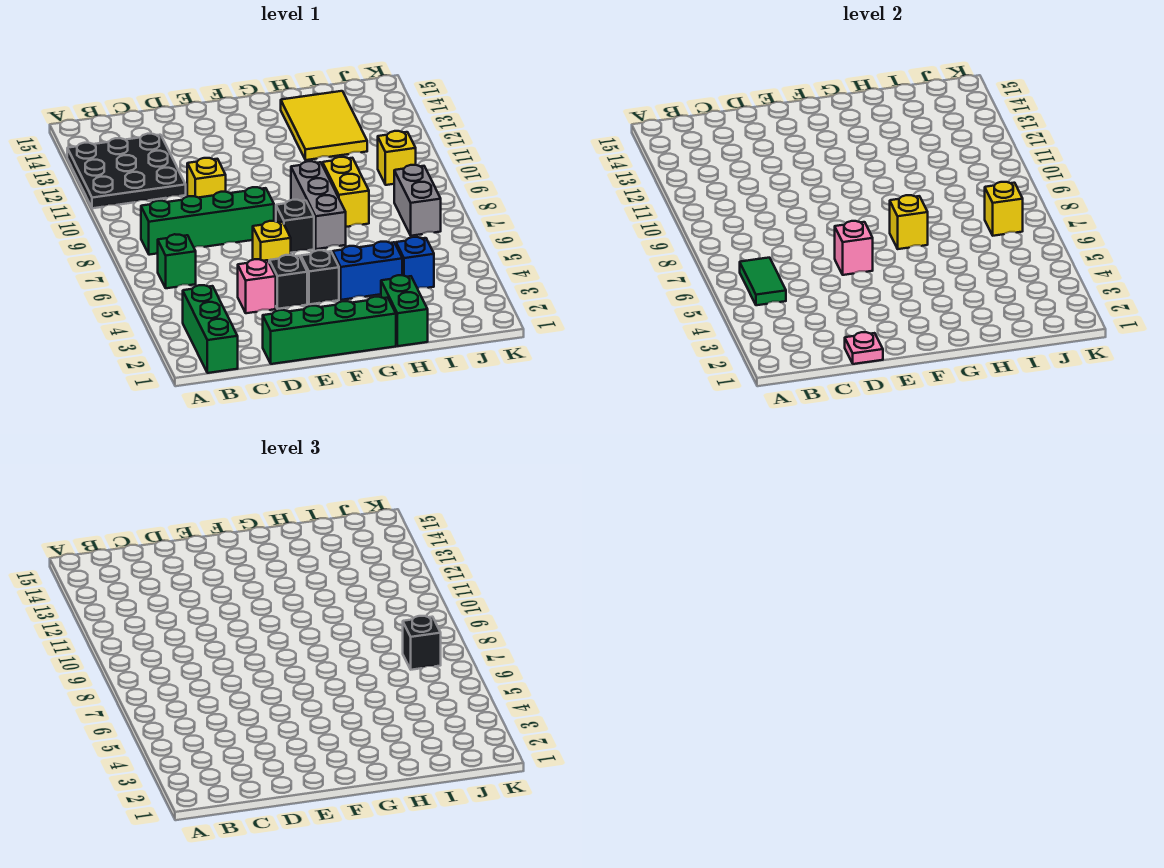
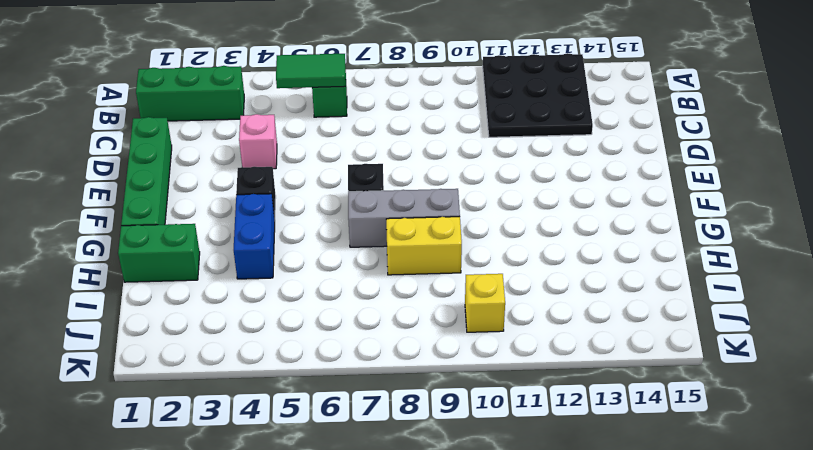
none -> green brick B8:E8 level 1
none -> yellow brick D10 level 1
none -> black brick E4 level 1

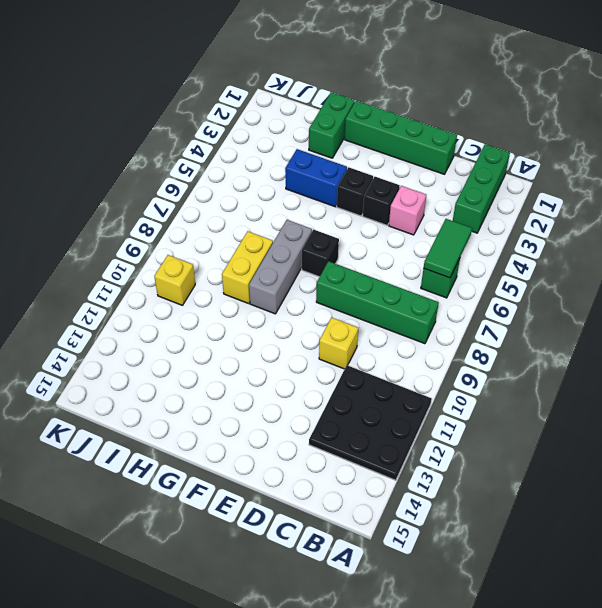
none -> yellow brick E6 level 1
none -> yellow tile H12:I14 level 1
none -> blue brick I4 level 1

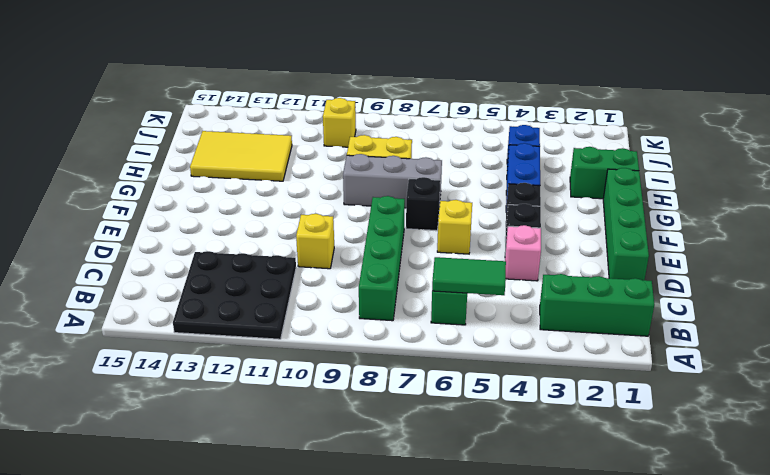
none -> grey brick J7:J8 level 1
none -> pink plate D1 level 2
none -> pink brick E6 level 2

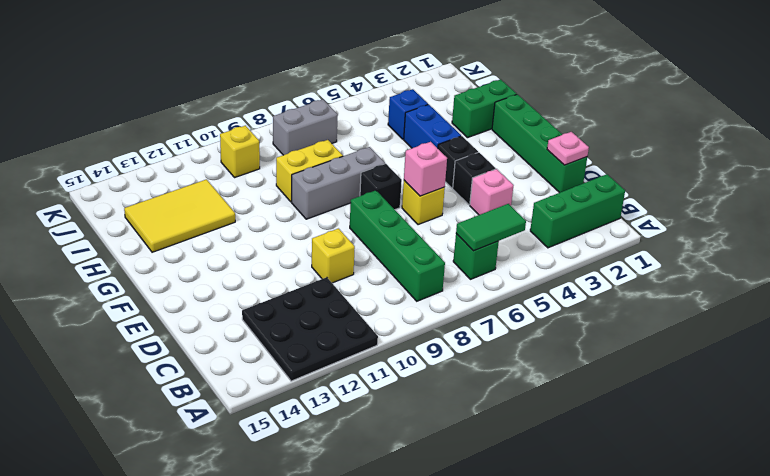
none -> yellow brick G7 level 2
none -> yellow brick J7 level 2
none -> black brick J7 level 3

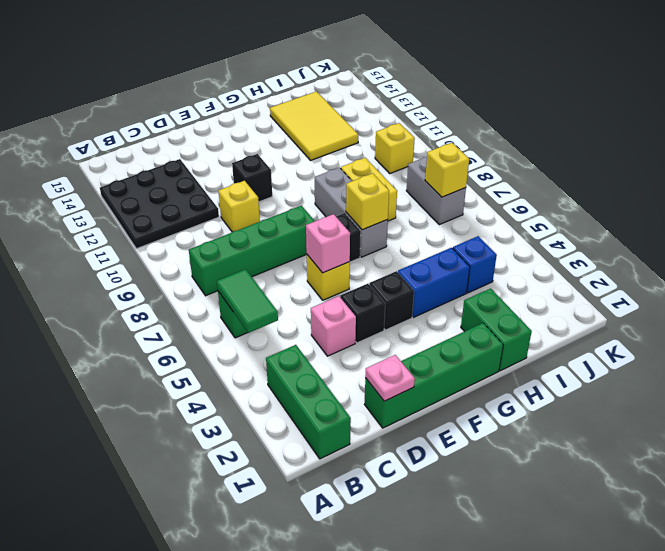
black brick E11 level 1 -> black brick J7 level 3

